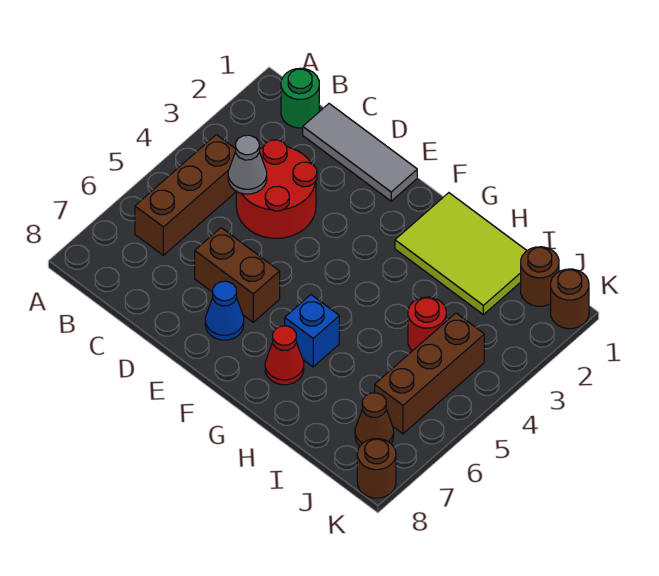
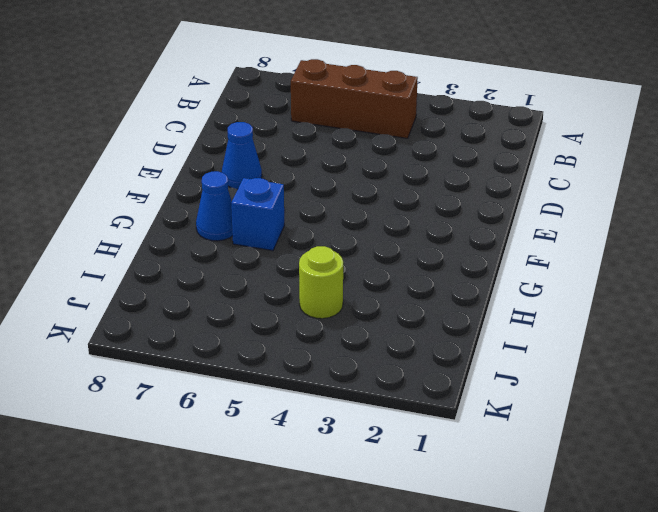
blue cone G7 level 1 -> red cone G7 level 1
lime round brick I4 level 1 -> red round brick I4 level 1
none -> green round brick B1 level 1
none -> grey tile C1:E1 level 1
none -> red round brick C3:D4 level 1

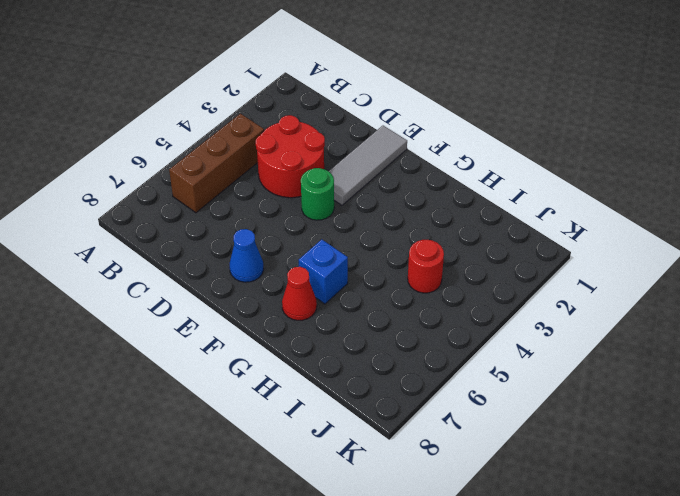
grey tile E1:E3 level 1 -> grey tile C1:E1 level 1
green round brick E4 level 1 -> green round brick B1 level 1
none -> brown brick D6:E6 level 1
none -> lime tile G1:I2 level 1
none -> brown round brick J1 level 1

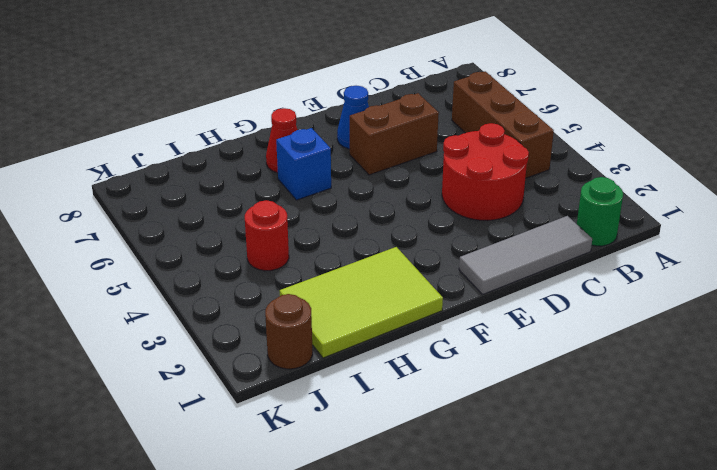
none -> brown brick J4:J6 level 1
none -> brown cone J7 level 1
none -> brown round brick K1 level 1

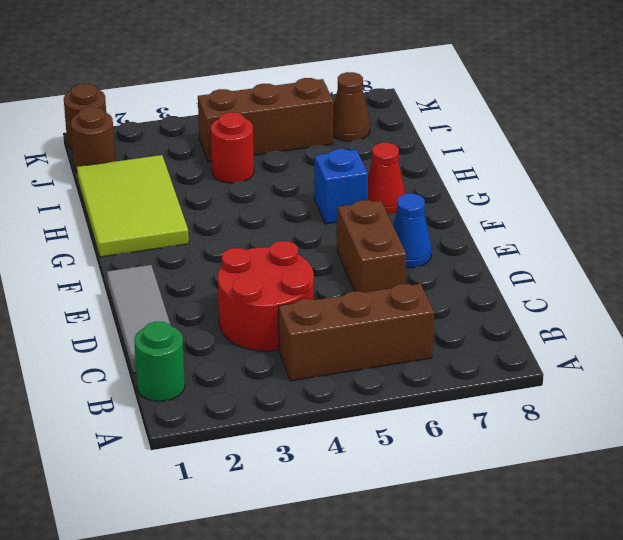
none -> brown round brick K8 level 1
none -> grey cone C4 level 2

